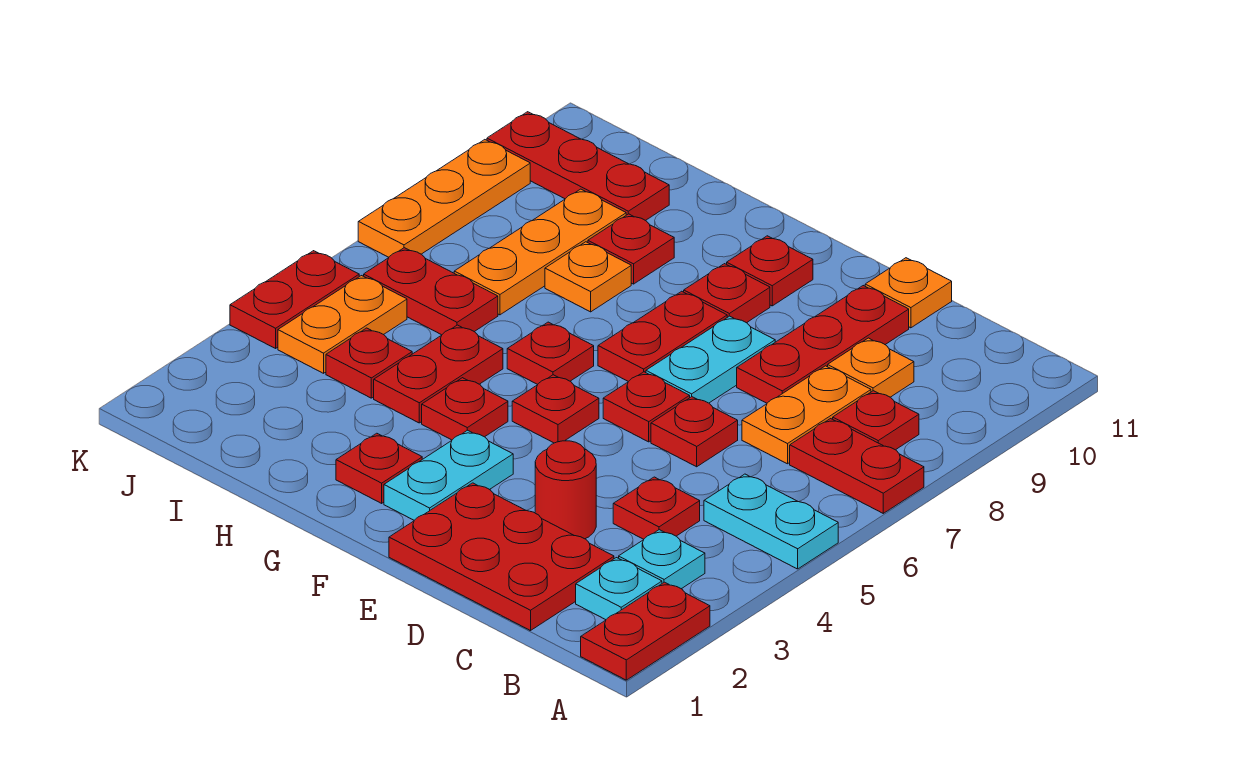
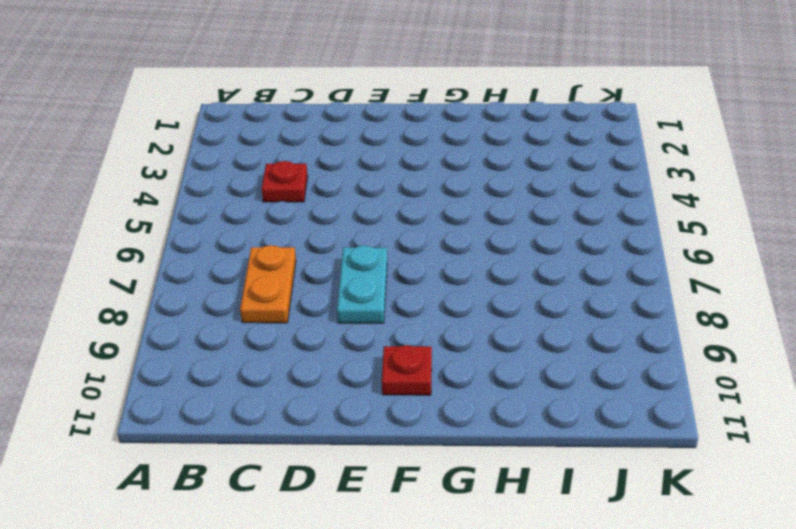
none -> red plate A1:A2 level 1
none -> cyan plate A5:B5 level 1
none -> red plate A7:B7 level 1
none -> cyan plate B2 level 1

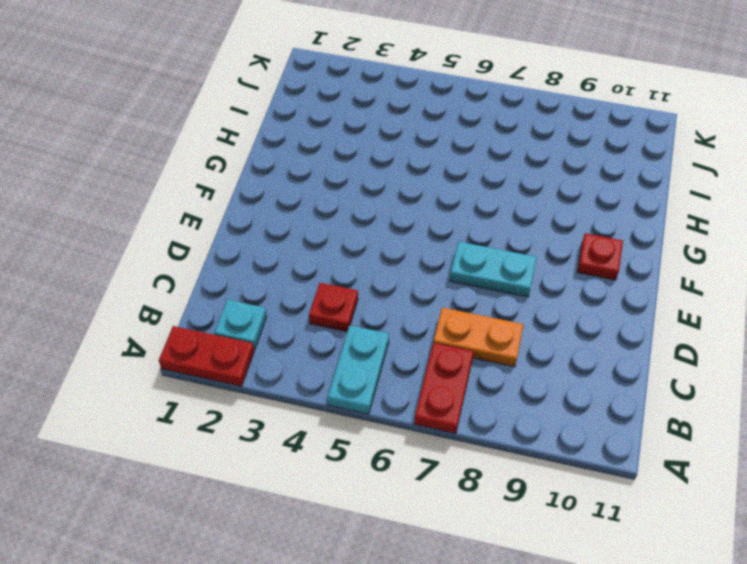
none -> cyan plate B3 level 1
none -> red plate B8 level 1
none -> red plate C1:E2 level 1
none -> orange plate C9 level 1

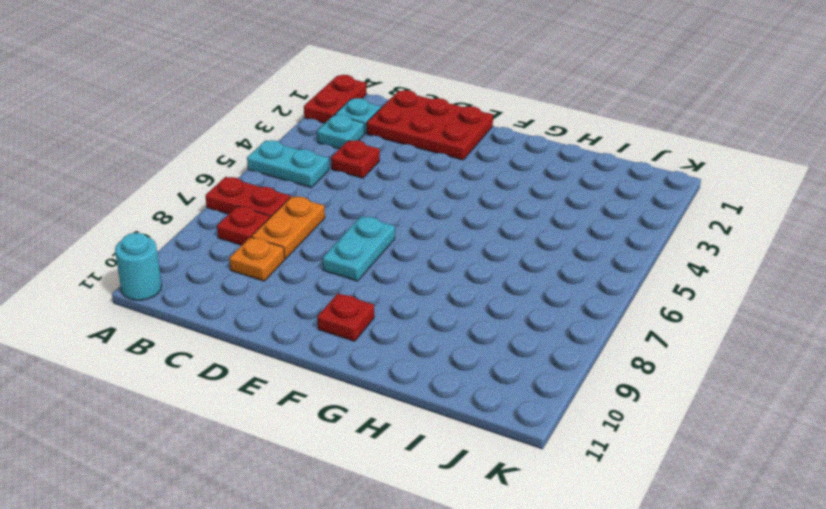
cyan round brick A11 level 1 -> none
none -> red round brick D3 level 1
none -> red plate D6 level 1
none -> red plate D8:D10 level 1
none -> orange plate D11 level 1

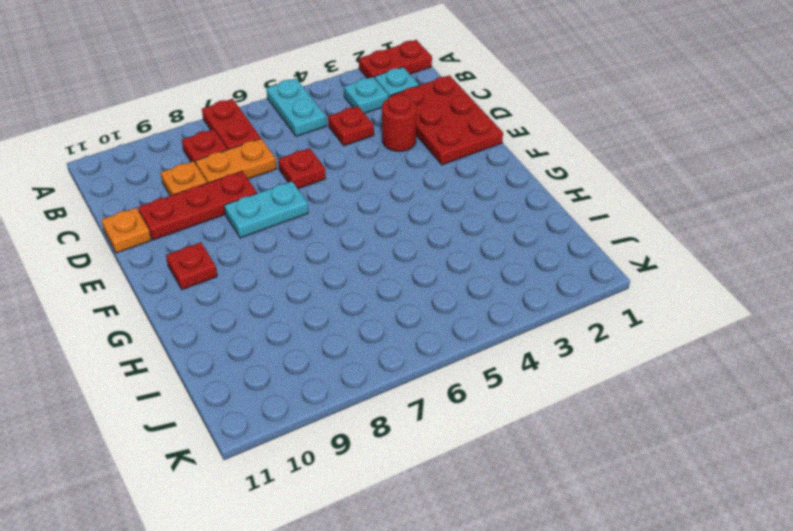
none -> red plate E6 level 1
none -> cyan plate F2:F3 level 1
none -> red plate F5 level 1
none -> red plate F7:F8 level 1

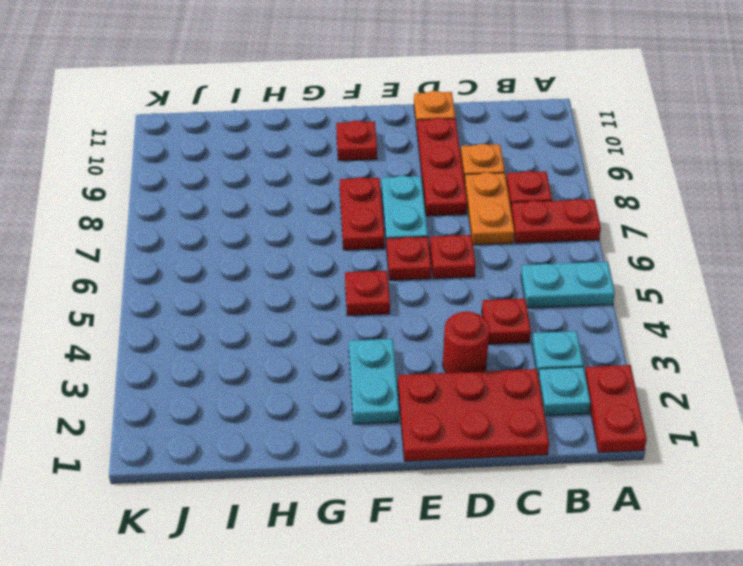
none -> red plate F9 level 1
none -> red plate G2 level 1
none -> red plate G4 level 1
none -> red plate G6 level 1

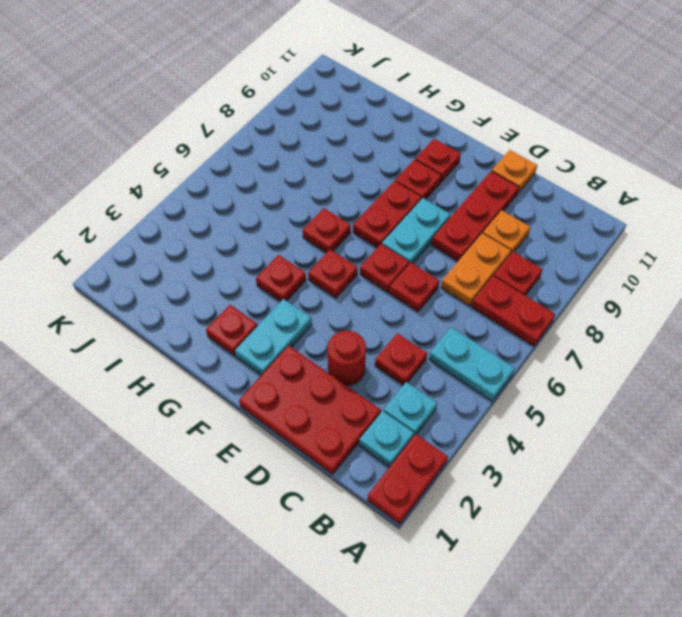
none -> red plate H4:H5 level 1
none -> orange plate H8 level 1
none -> red plate H9 level 1
none -> red plate I4 level 1

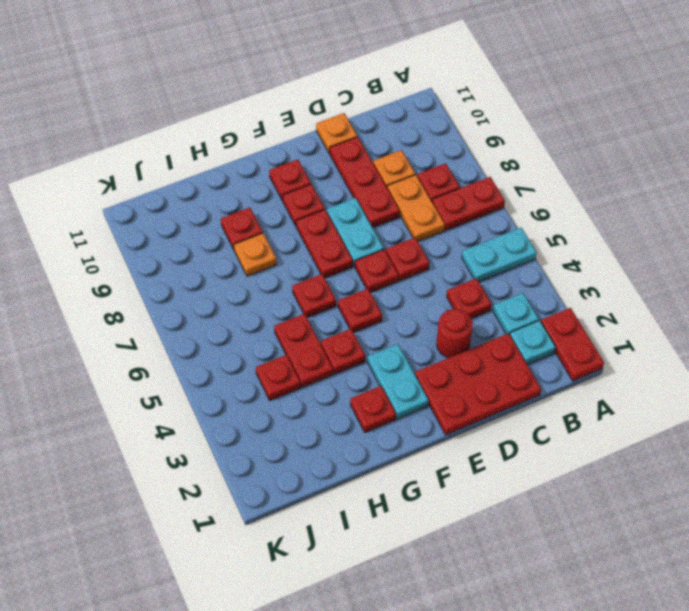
none -> red plate I6:J6 level 1
none -> orange plate I7:I9 level 1
none -> red plate I10:K10 level 1
none -> orange plate J4:J5 level 1

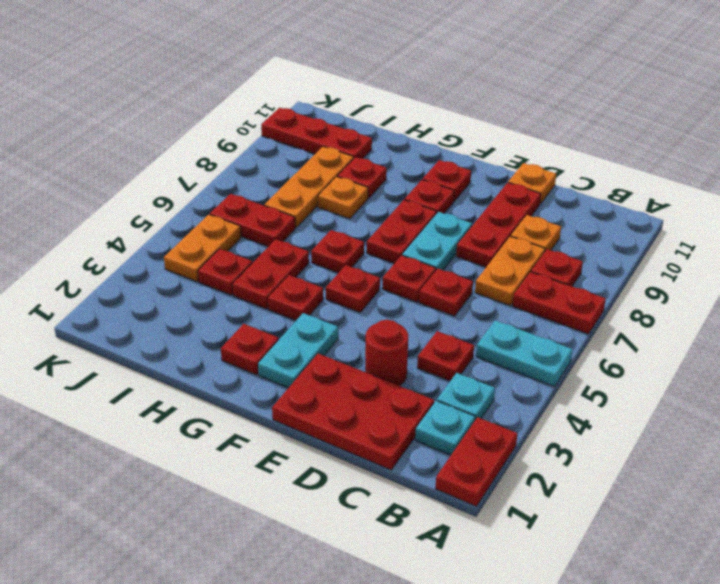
none -> red plate K4:K5 level 1
none -> orange plate K7:K9 level 1

